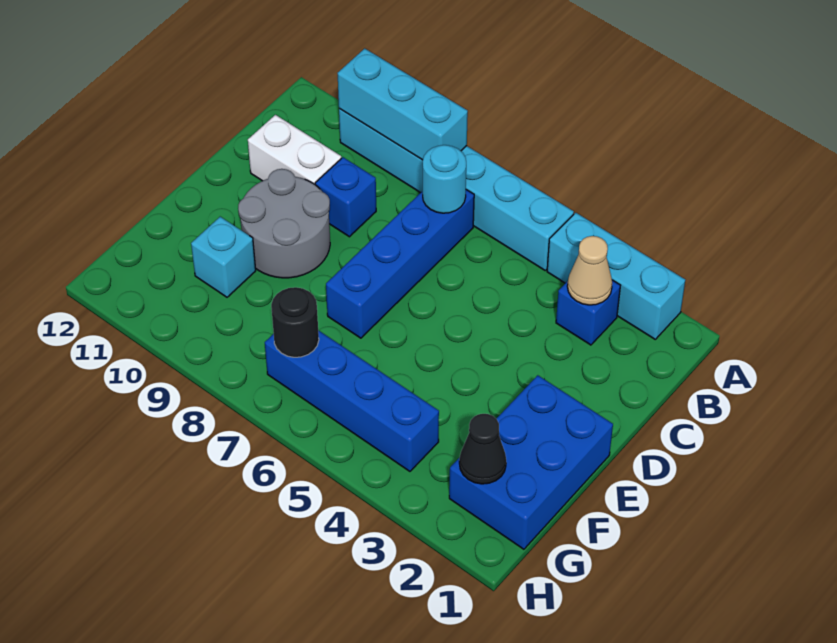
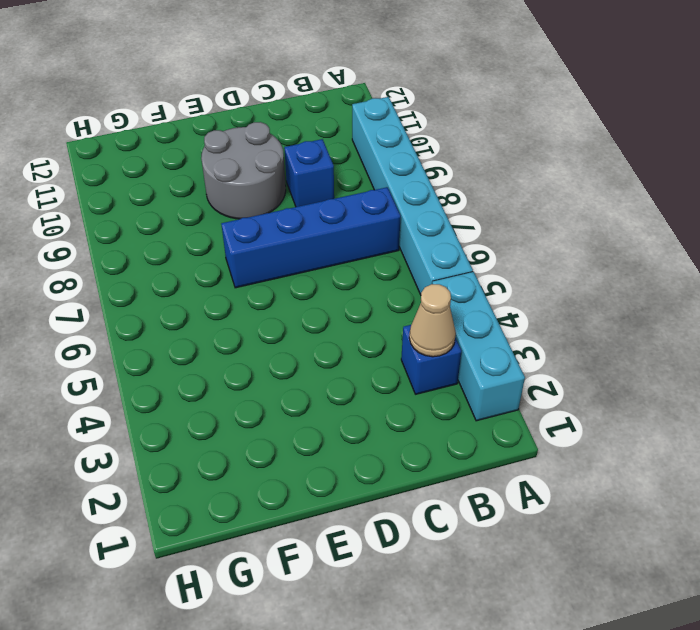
none -> white brick C10:C11 level 1
none -> blue brick E1:G2 level 1
none -> cyan brick F10 level 1

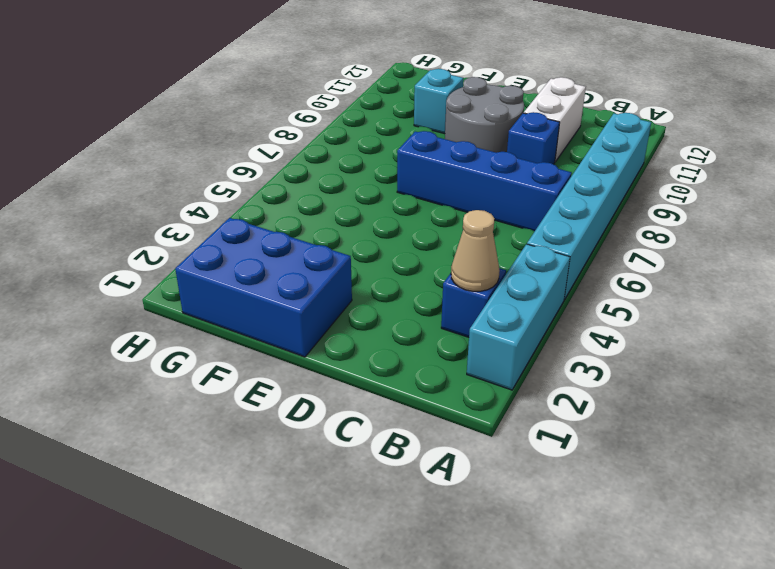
none -> blue brick G4:G7 level 1
none -> cyan brick A8:A10 level 2
none -> cyan round brick B7 level 2

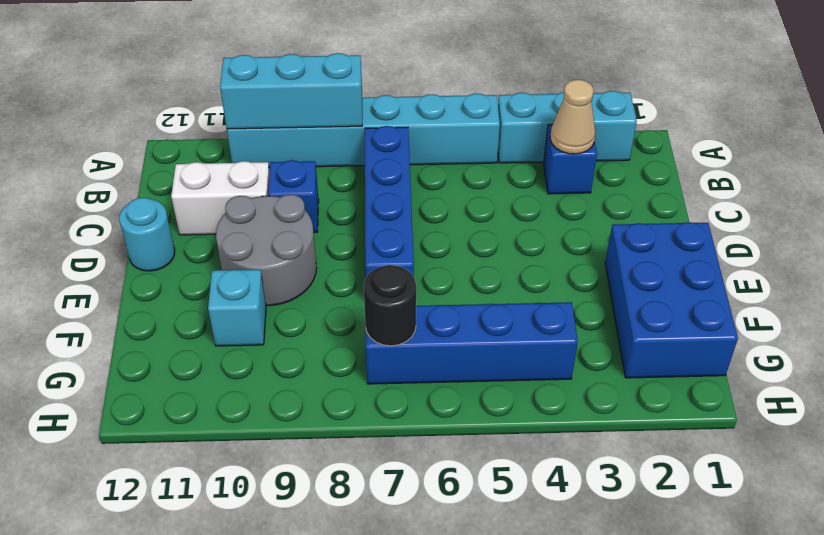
cyan round brick D12 level 1 -> cyan round brick B7 level 2
none -> black cone G2 level 2

